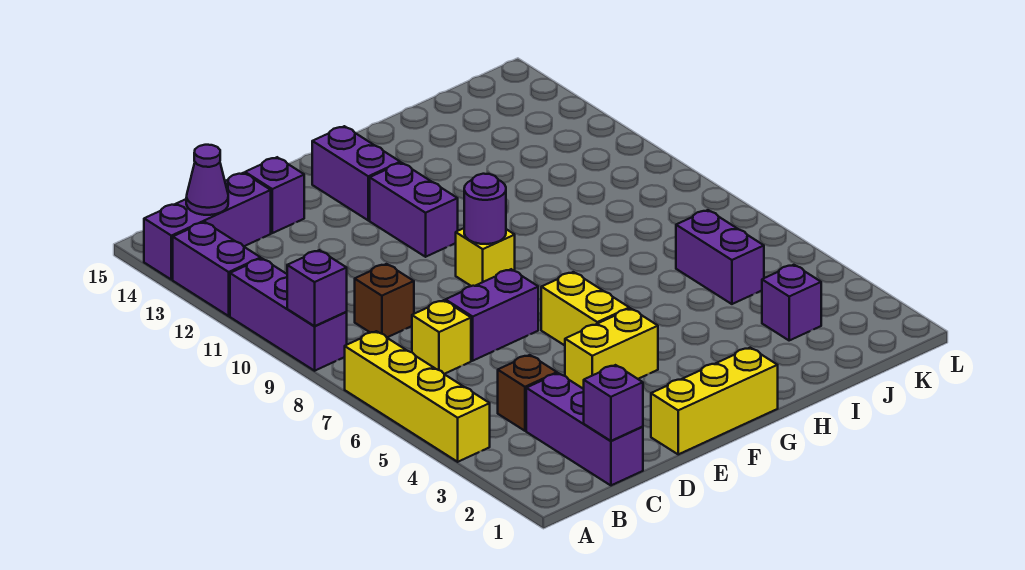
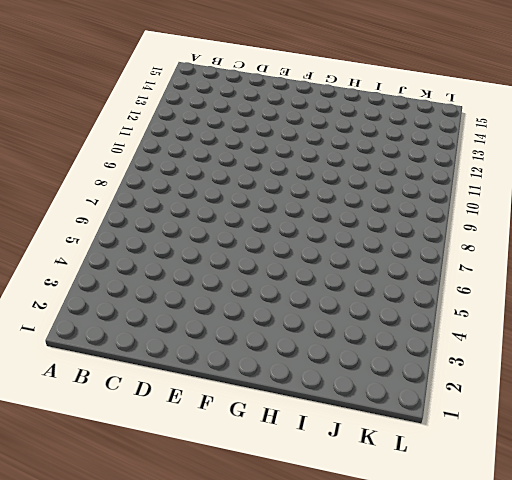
none -> yellow brick A4:A7 level 1
none -> purple brick A9:A11 level 1
none -> purple brick A12:A13 level 1

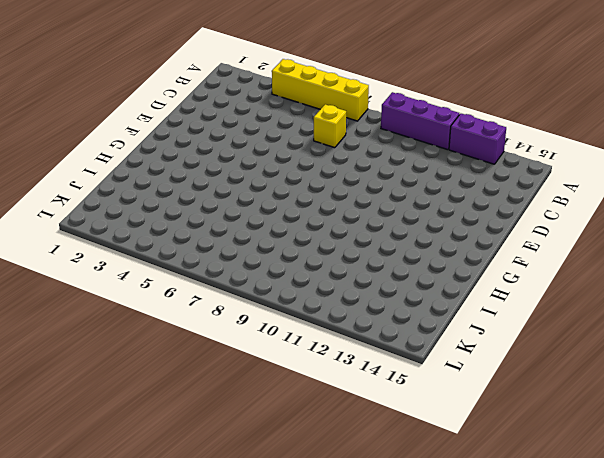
none -> purple brick A14:C14 level 1
none -> purple brick C1:C3 level 1
none -> brown brick C4 level 1

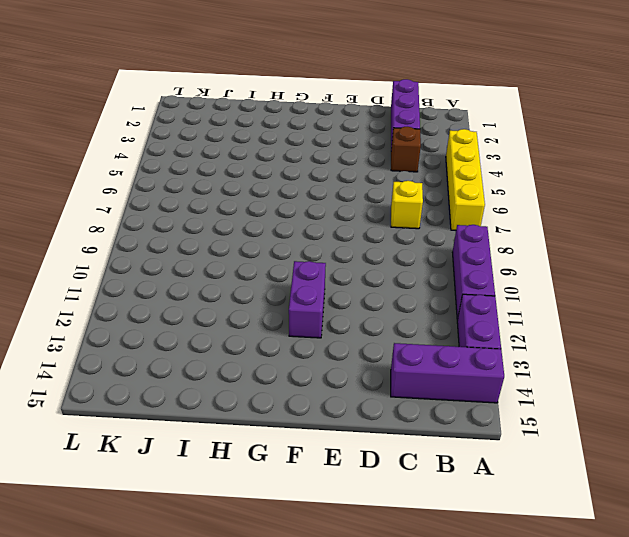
none -> brown brick C9 level 1
none -> purple brick D7:E7 level 1
none -> purple brick D14 level 1

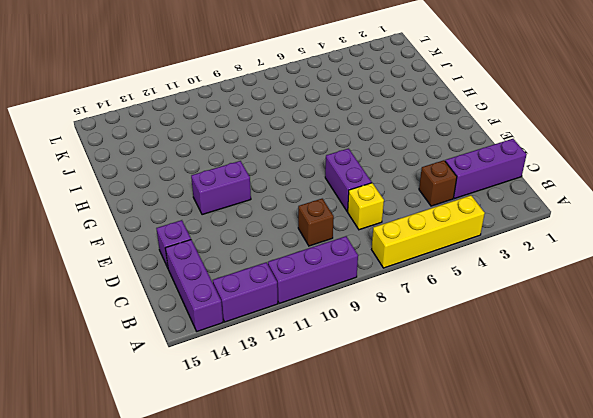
none -> yellow brick E1:G1 level 1
none -> yellow brick E4:F4 level 1
none -> yellow brick F5:F6 level 1

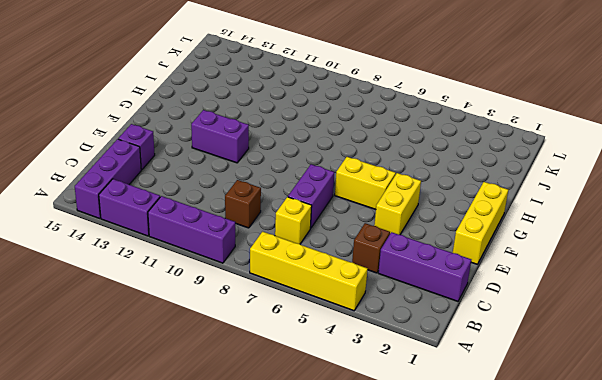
none -> yellow brick F9 level 1
none -> purple brick F13:F14 level 1
none -> purple brick J3 level 1

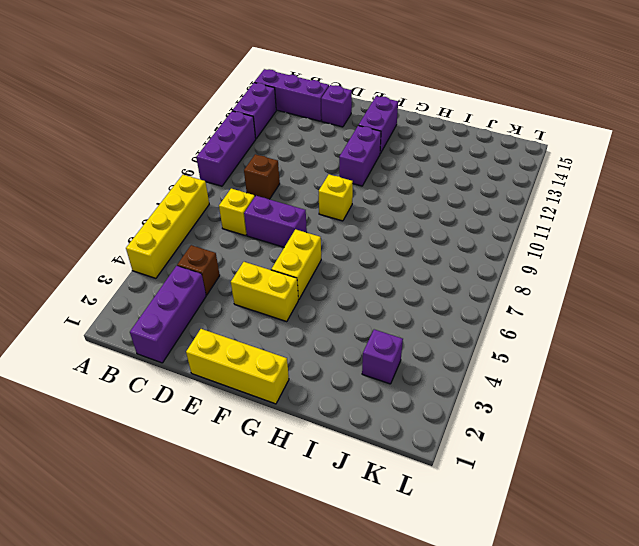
none -> purple brick J5:J6 level 1
none -> purple brick A9 level 2
none -> purple cone B14 level 2

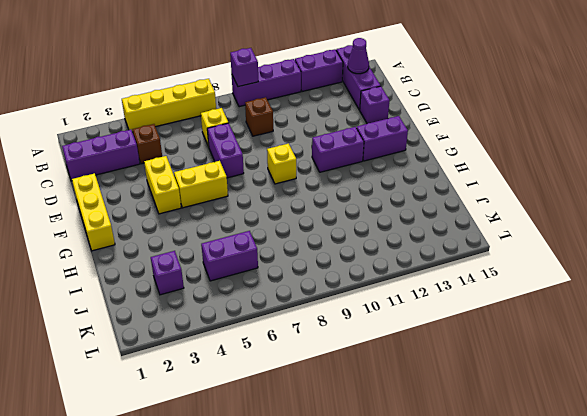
none -> purple brick C1 level 2
none -> purple round brick F9 level 2

